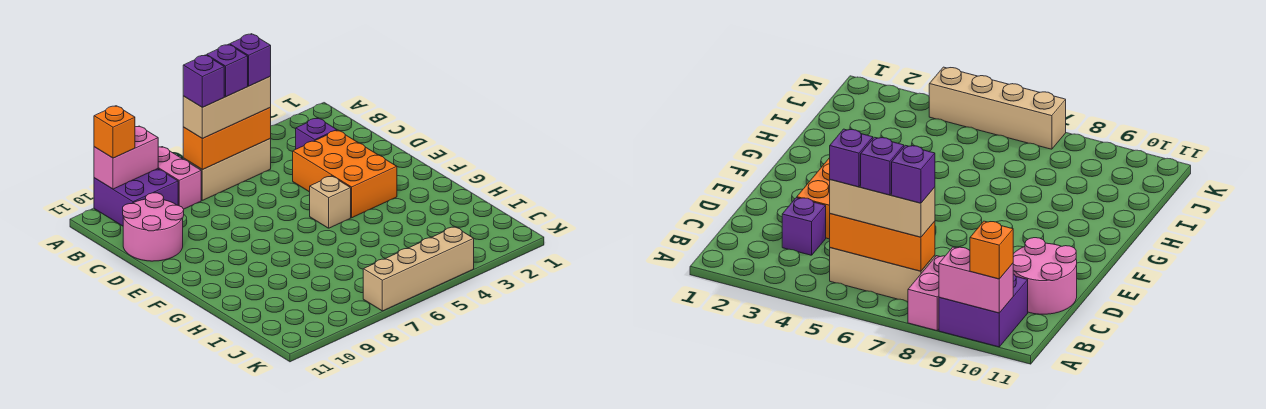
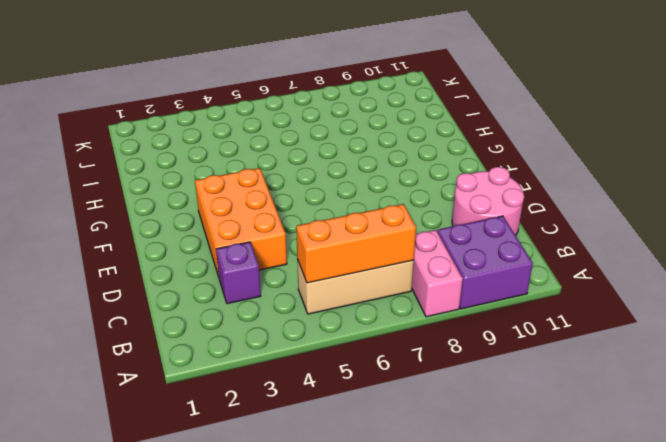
none -> tan brick F5 level 1
none -> tan brick K4:K7 level 1
none -> pink brick A9:A10 level 2

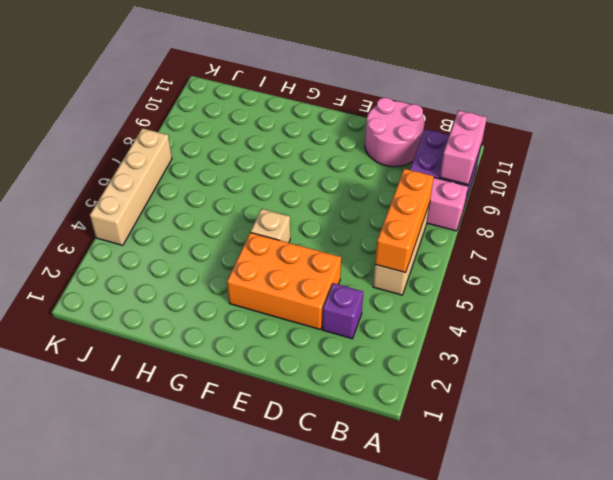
none -> orange brick A10 level 3
none -> tan brick B5:B7 level 3
none -> purple brick B5 level 4

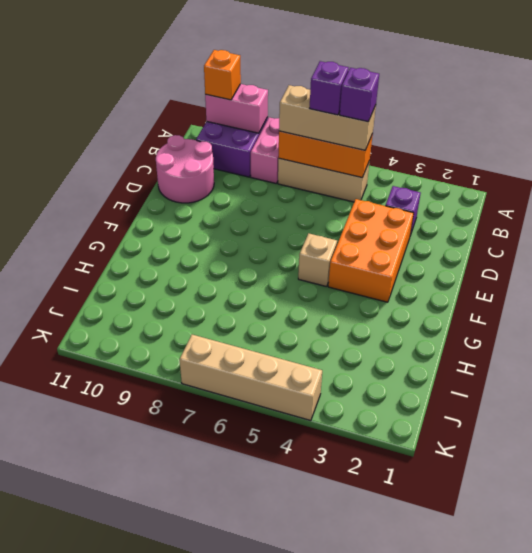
none -> purple brick B7 level 4

